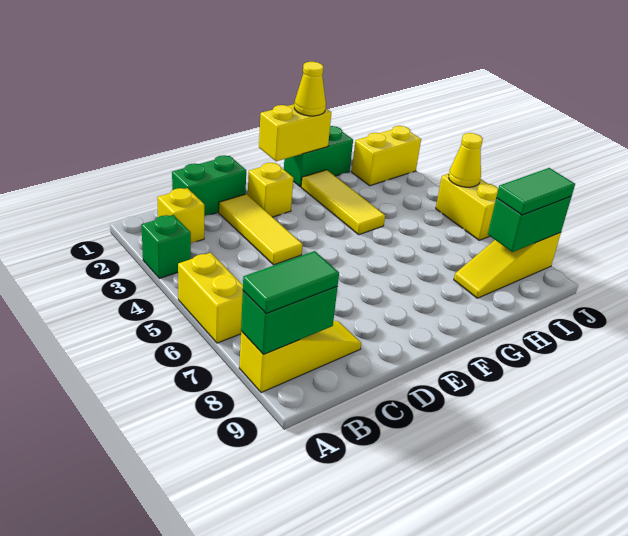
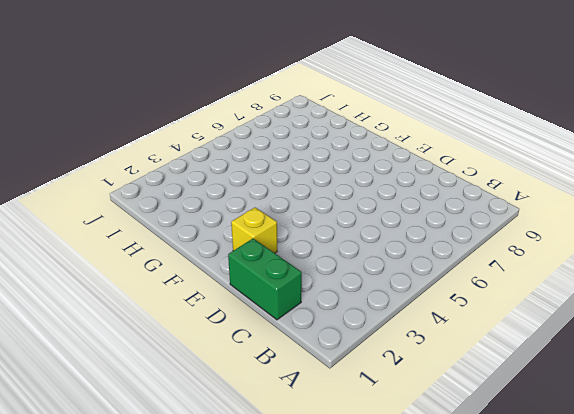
none -> green brick A3 level 1
none -> yellow brick A5:A6 level 1
none -> yellow slope A8:C8 level 1 top A

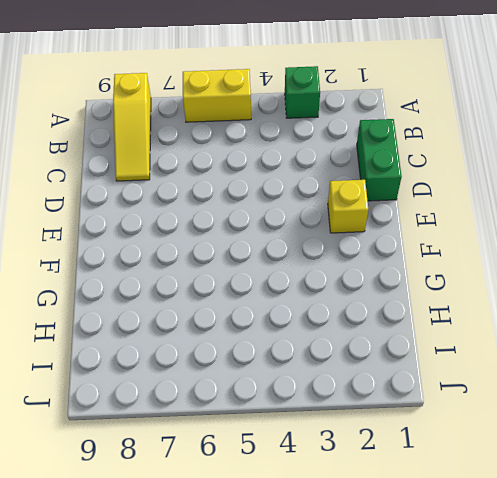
none -> yellow brick B2 level 1
none -> yellow tile D2:D4 level 1
none -> green brick G1:H1 level 1

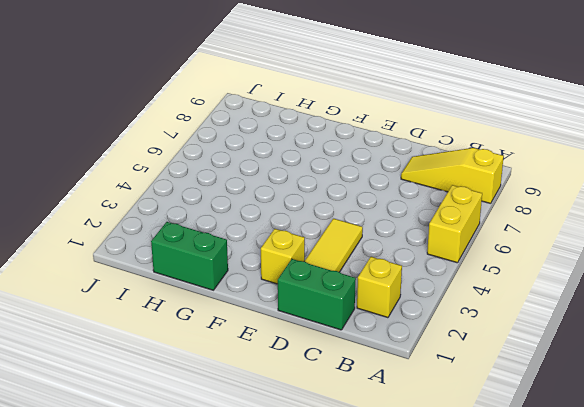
none -> green brick A3 level 1
none -> yellow tile G2:G4 level 1
none -> yellow slope H8:J8 level 1 top J

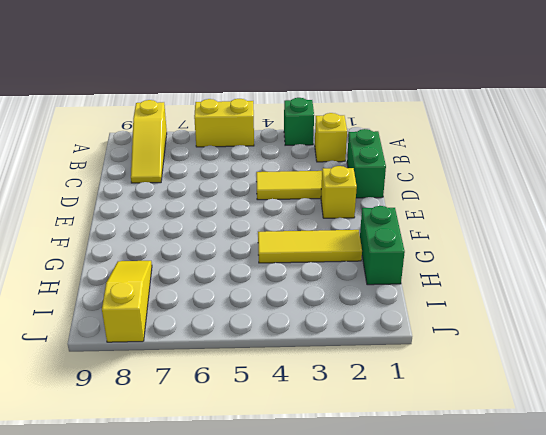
none -> yellow brick I2:J2 level 1
none -> yellow brick J5:J6 level 1
none -> green brick A8:B8 level 2

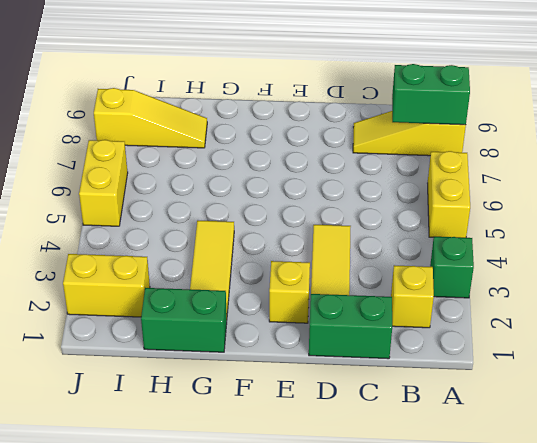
none -> yellow brick F1:G1 level 2
none -> green brick I8:J8 level 2
none -> yellow cone J5 level 2

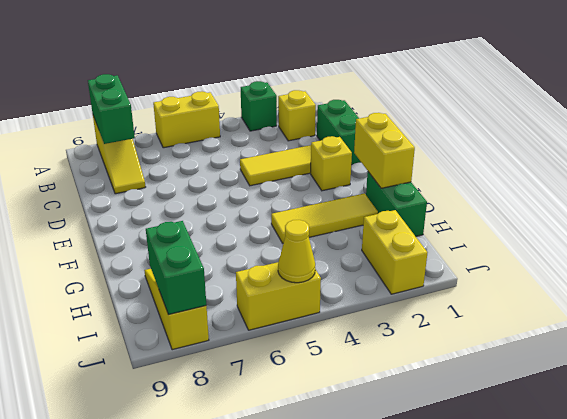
none -> green tile A8:B8 level 3
none -> yellow cone G1 level 3
none -> green tile I8:J8 level 3

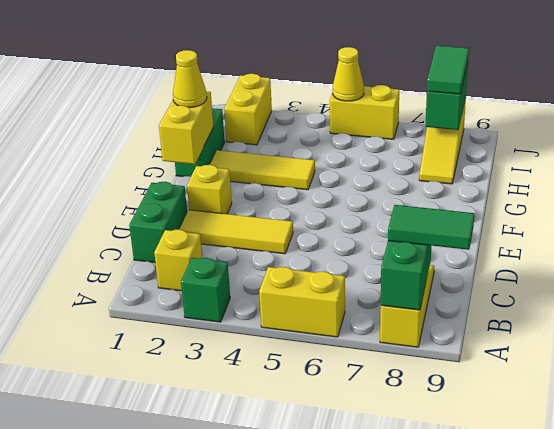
green tile B8:B9 level 3 -> green tile A8:B8 level 3

